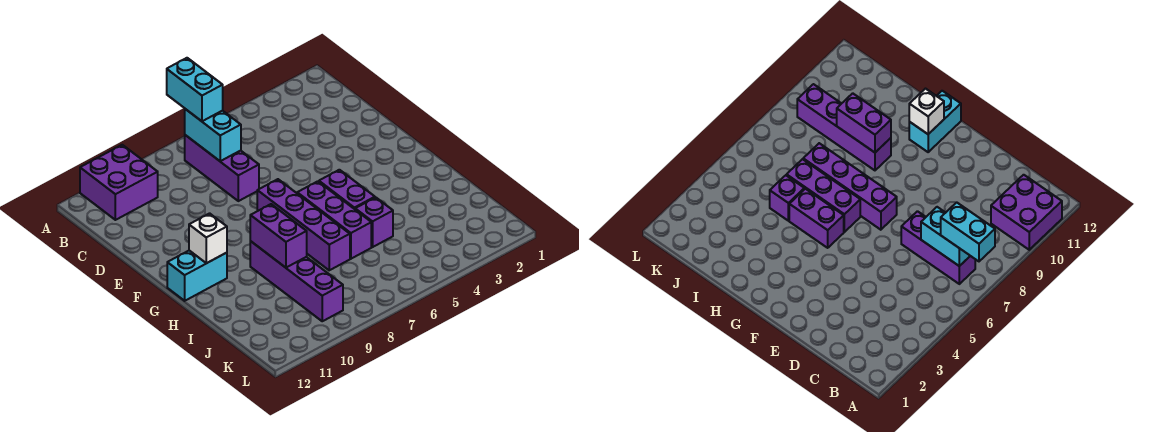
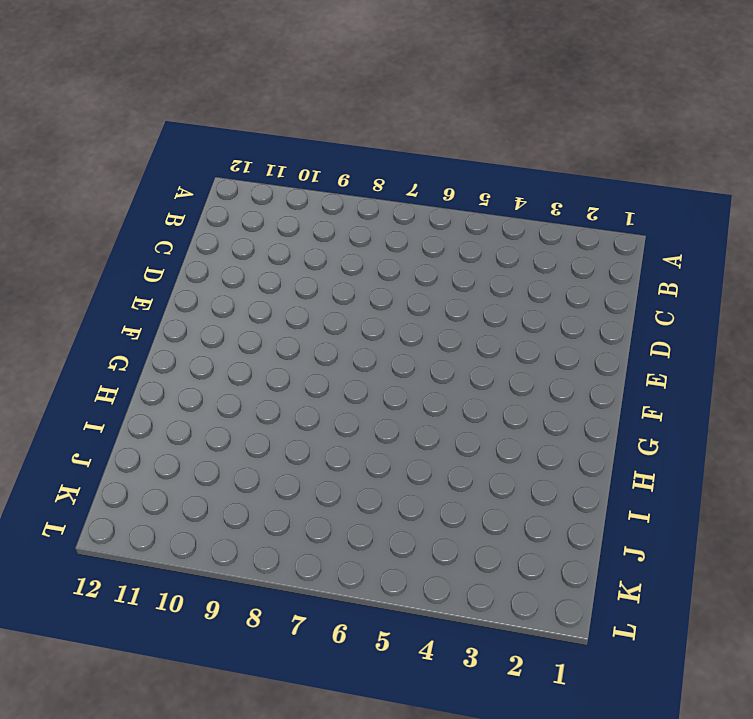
none -> purple brick A10:B11 level 1
none -> purple brick B7:D7 level 1
none -> purple brick F7:I7 level 1

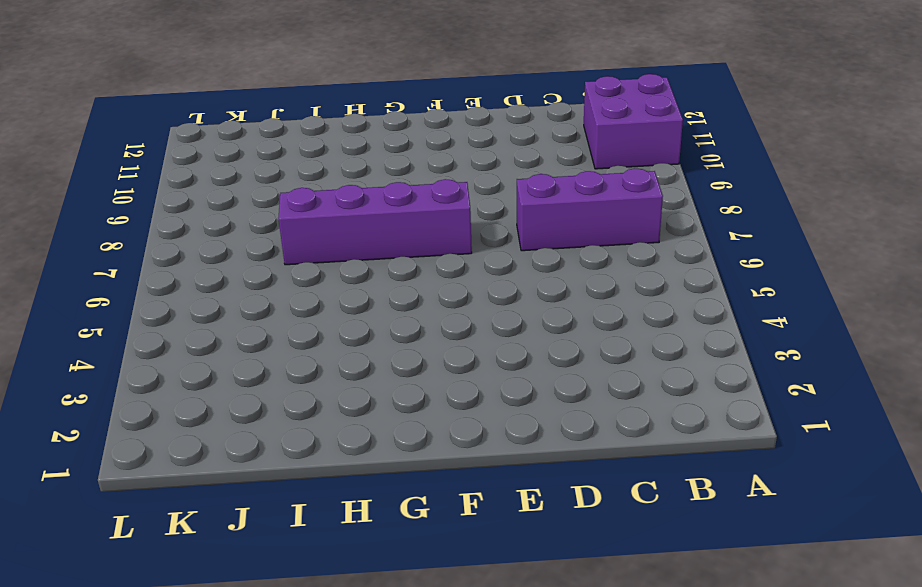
none -> purple brick G5:H5 level 1
none -> purple brick G6:I6 level 1
none -> cyan brick G11:G12 level 1

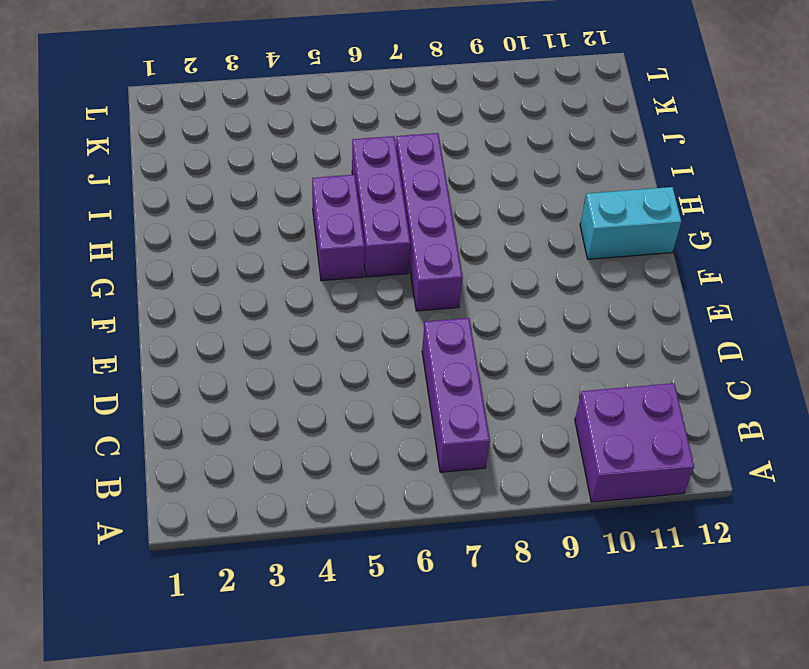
none -> purple brick H9:K9 level 1
none -> purple brick I5 level 1
none -> cyan brick B7:C7 level 2

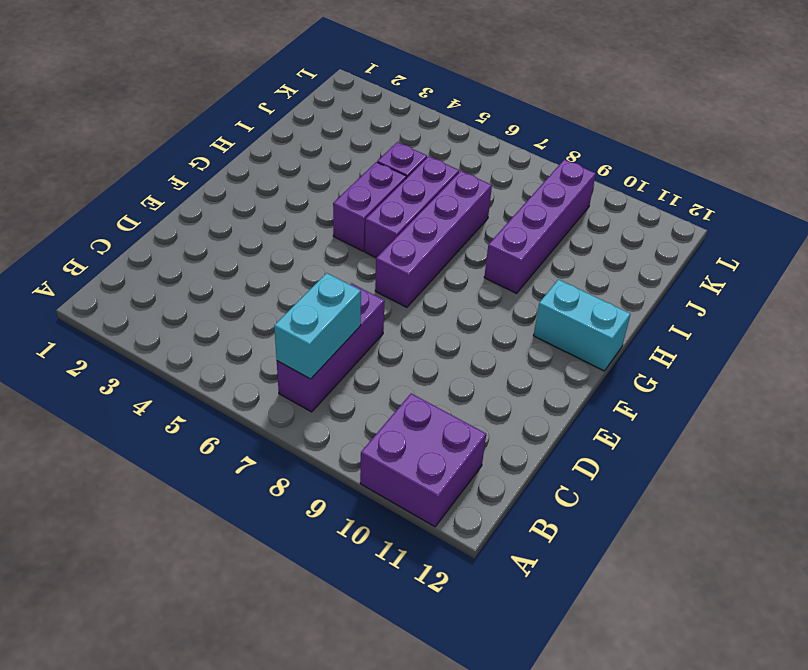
none -> white brick G11 level 2
none -> purple brick H9:I9 level 2
none -> cyan brick A7:B7 level 3

